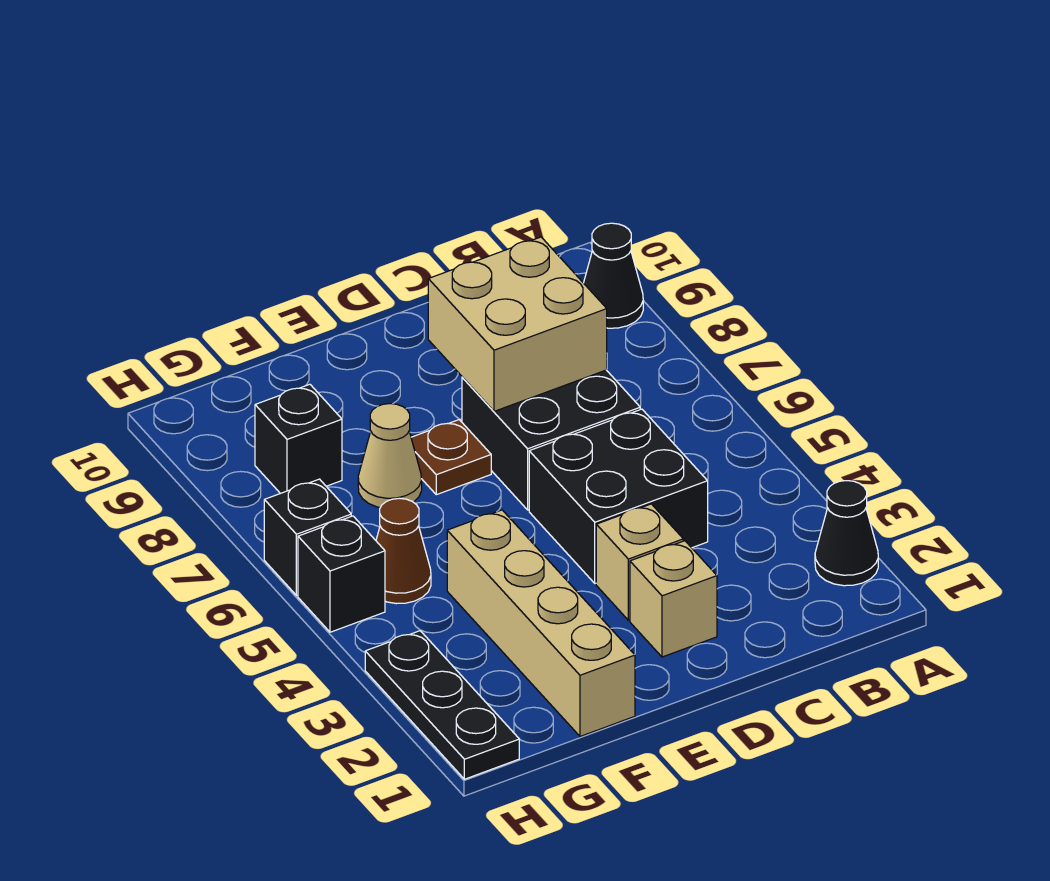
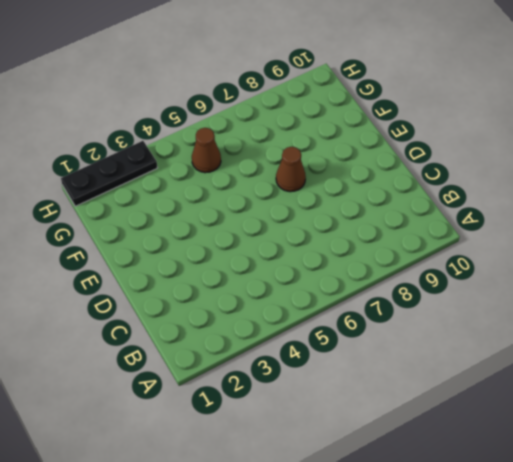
brown cone E7 level 1 -> brown plate E7 level 1
none -> black cone A2 level 1
none -> black cone A9 level 1
none -> black brick C4:D5 level 1

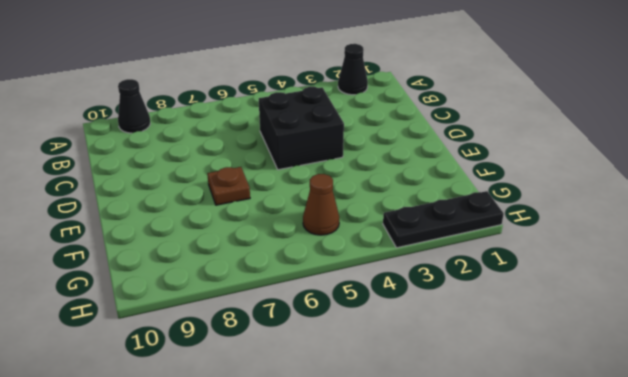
none -> black brick C6:D7 level 1
none -> tan brick D2 level 1
none -> tan brick D3 level 1

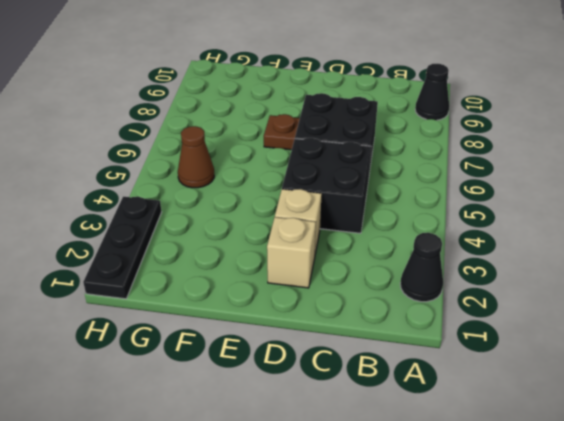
none -> tan brick F1:F4 level 1
none -> tan cone F7 level 1
none -> black brick G8 level 1

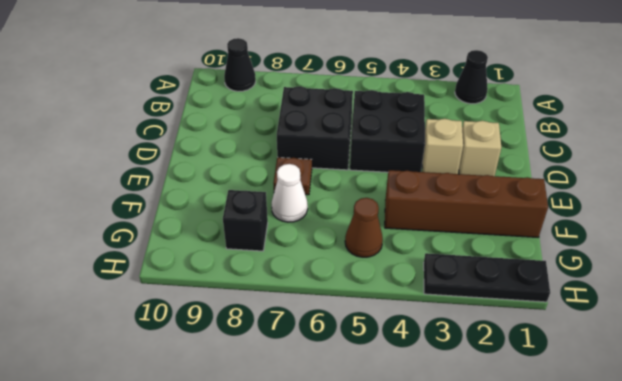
brown brick F1:F4 level 1 -> tan brick F1:F4 level 1
white cone F7 level 1 -> tan cone F7 level 1
none -> black brick H5 level 1
none -> black brick H6 level 1
none -> tan brick C7:D8 level 2

